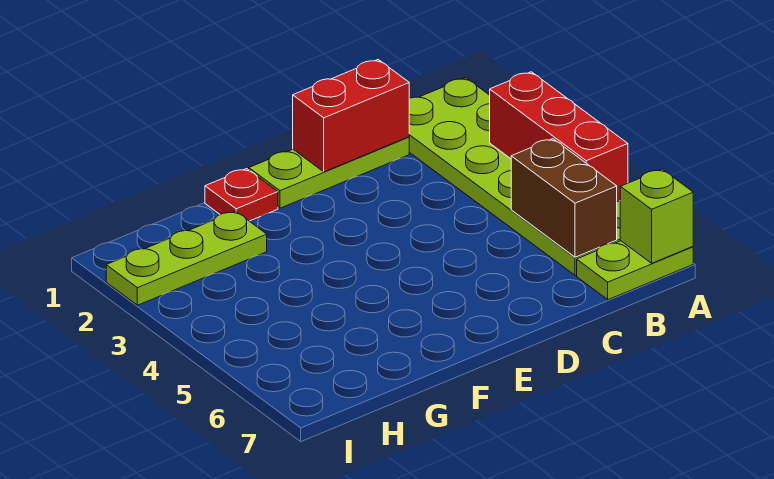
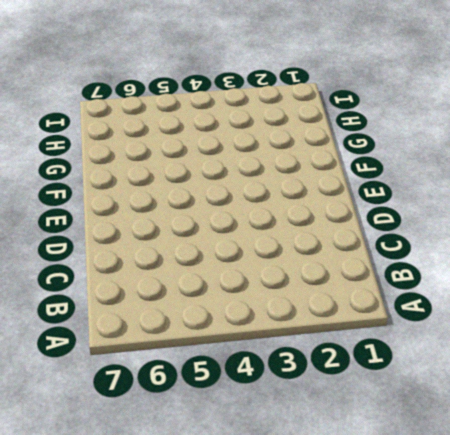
none -> lime plate A1:B6 level 1
none -> lime plate A7:B7 level 1

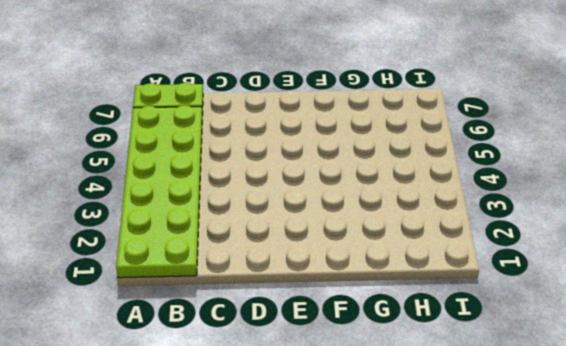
none -> lime plate C1:E1 level 1
none -> red plate F1 level 1

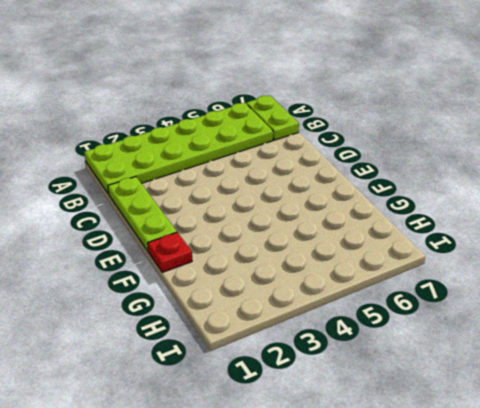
none -> lime plate G2:I2 level 1
none -> red brick A3:A5 level 2

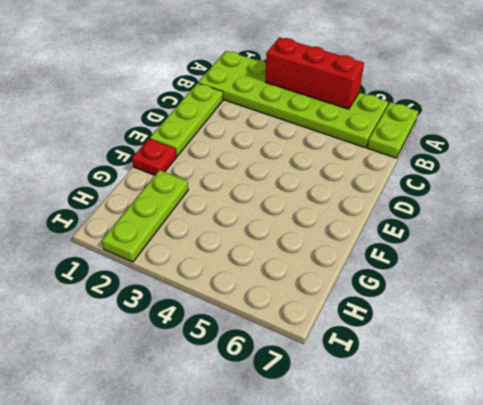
none -> lime brick A7 level 2
none -> brown brick B5:B6 level 2

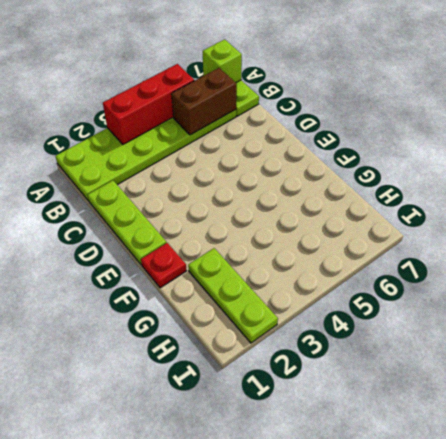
none -> red brick C1:D1 level 2

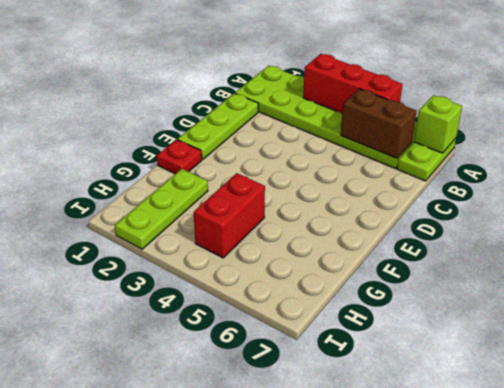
red brick G4:H4 level 1 -> red brick C1:D1 level 2

